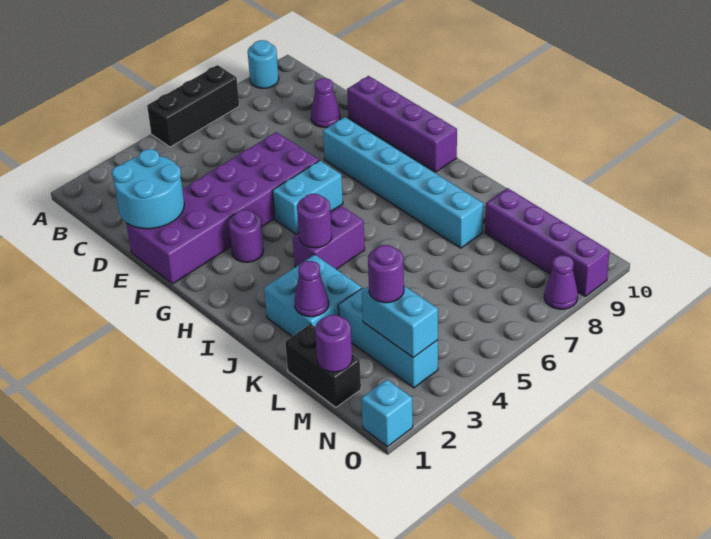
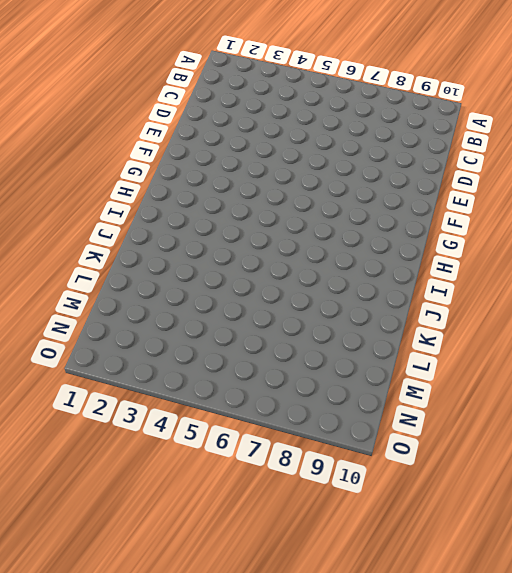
none -> black brick A5:A7 level 1
none -> cyan round brick A9 level 1
none -> purple cone D9 level 1

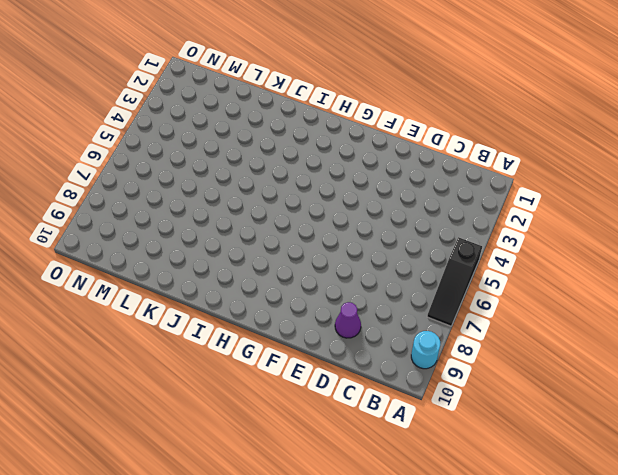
black slope A5:A7 level 1 top 5 -> black brick A5:A7 level 1
none -> purple brick E1:F6 level 1
none -> purple brick E10:H10 level 1
none -> cyan brick F8:K8 level 1

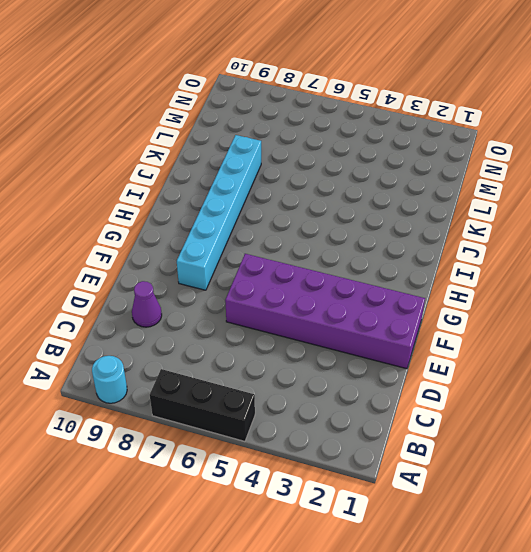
none -> purple brick E10:H10 level 1
none -> purple round brick G3 level 1
none -> cyan brick G5:G6 level 1

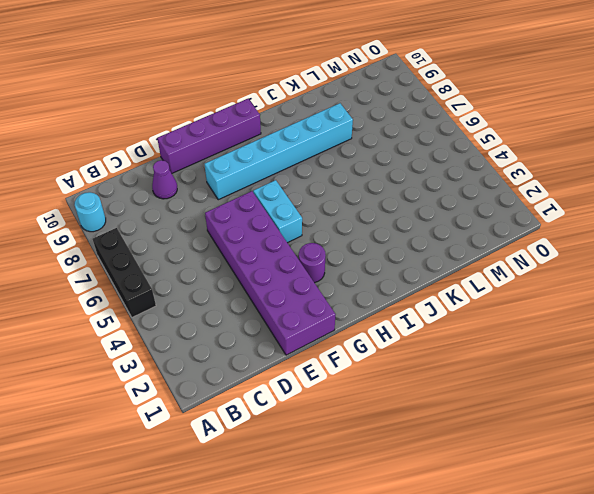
none -> purple brick I4:I5 level 1
none -> cyan brick J2:K3 level 1
none -> black brick L1:M1 level 1

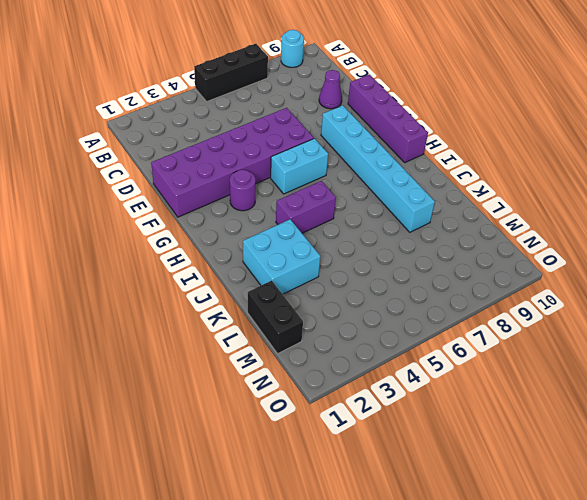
none -> cyan brick L3:N3 level 1
none -> purple brick L9:O9 level 1
none -> cyan brick O1 level 1

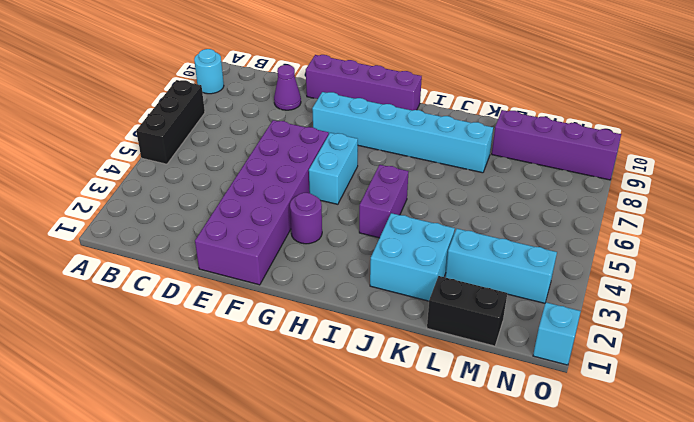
none -> purple cone O8 level 1
none -> cyan round brick D1:E2 level 2
none -> purple round brick I4 level 2

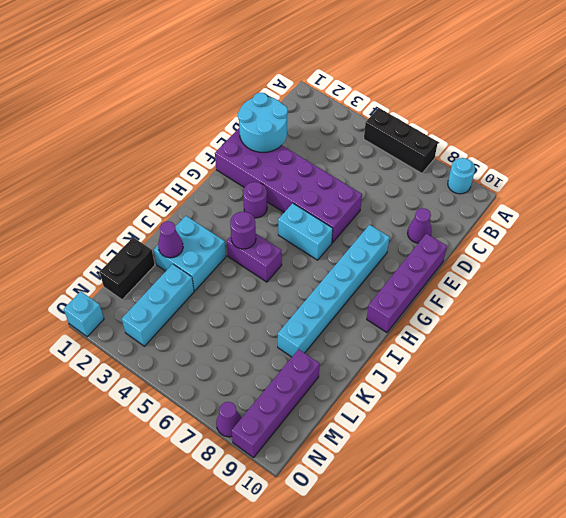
none -> purple round brick M1 level 2
none -> cyan brick M3:N3 level 2
none -> purple round brick M3 level 3

